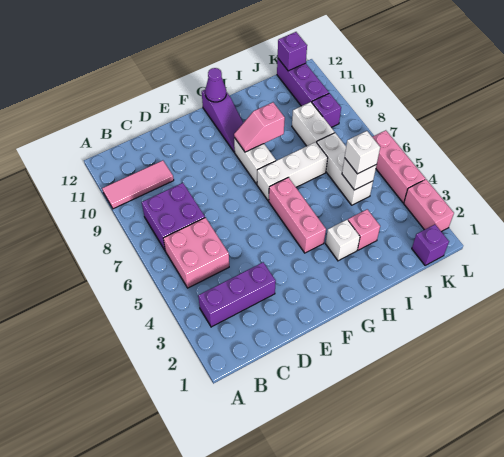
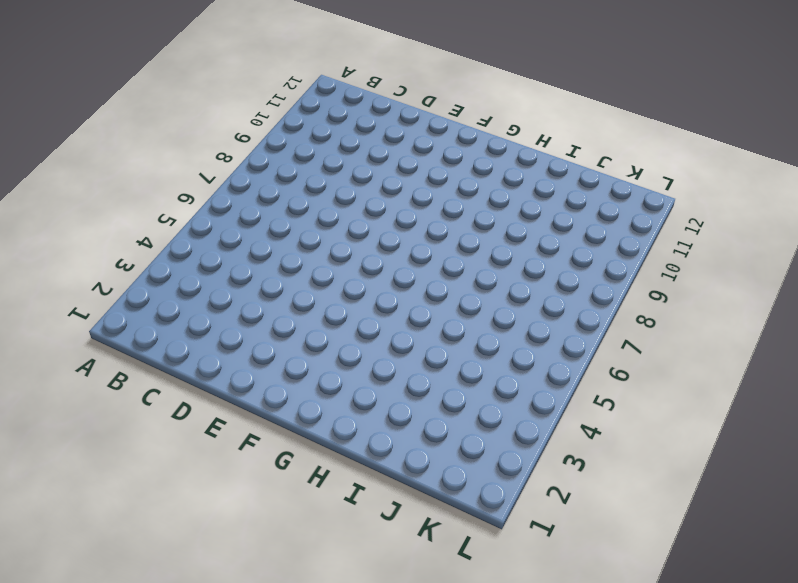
none -> pink tile A10:C10 level 1
none -> purple brick B3:D3 level 1
none -> pink brick B5:C6 level 1

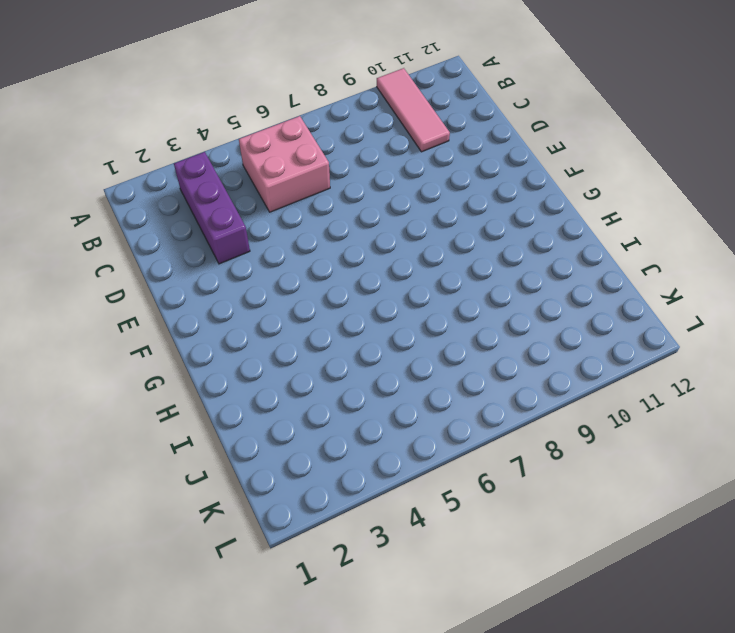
none -> purple brick B7:C8 level 1
none -> pink brick G4:G6 level 1
none -> white brick G7:I7 level 1

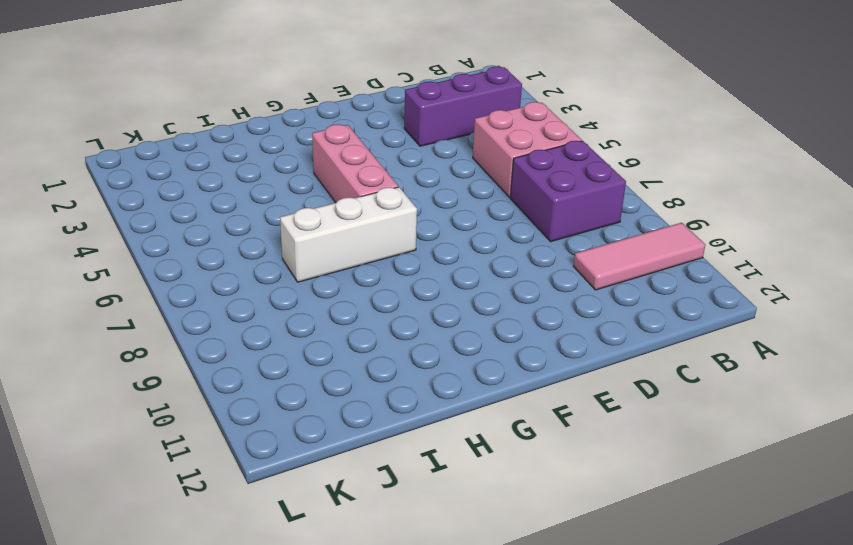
none -> white brick G8:G9 level 1
none -> purple slope G10:G12 level 1 top 12
none -> white brick H3 level 1

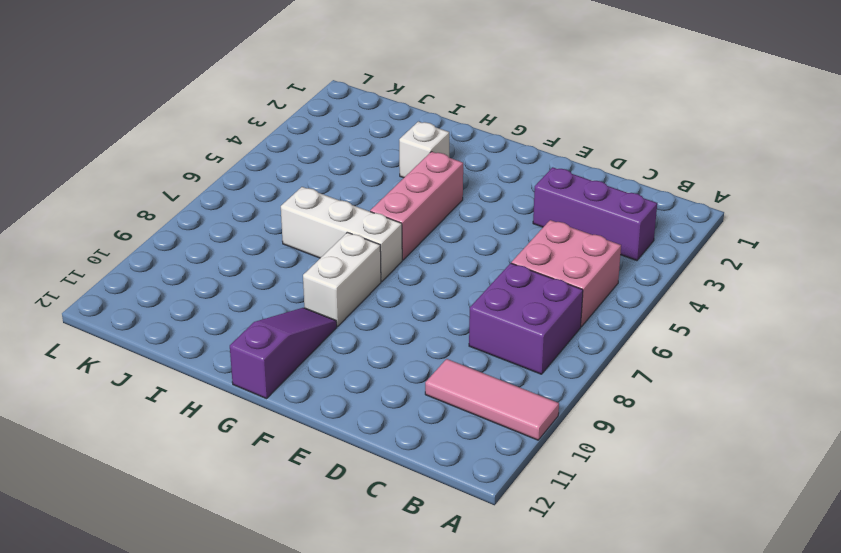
none -> pink brick I3 level 1
none -> white brick J5:J7 level 1
none -> white brick J8:J9 level 1

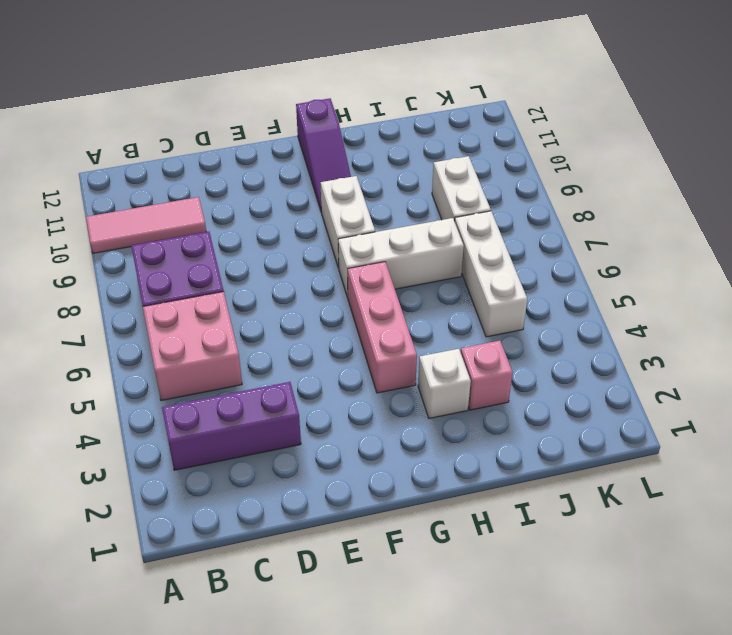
none -> purple brick K1 level 1
none -> purple brick K9 level 1
none -> purple brick K10:K12 level 1

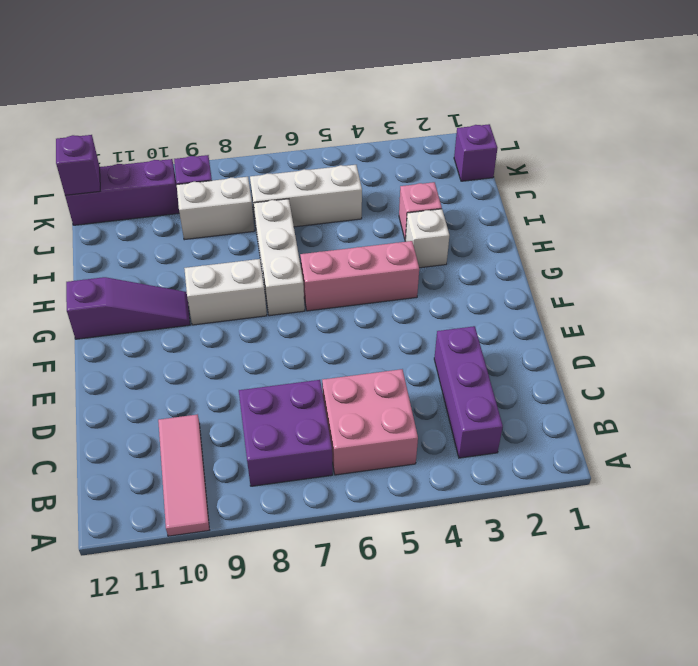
none -> pink brick L2:L3 level 1
none -> pink brick L4:L6 level 1
none -> pink slope G9:H9 level 2 top H

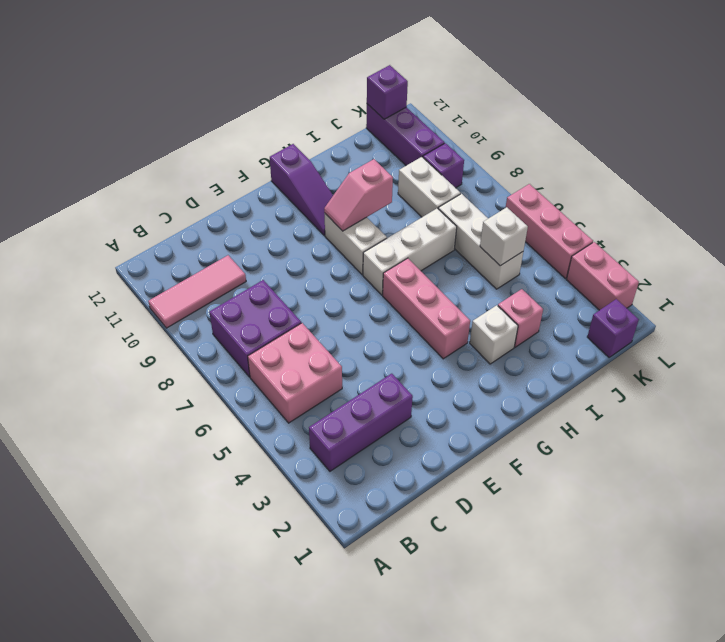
none -> purple cone G12 level 2
none -> white brick J5 level 3

